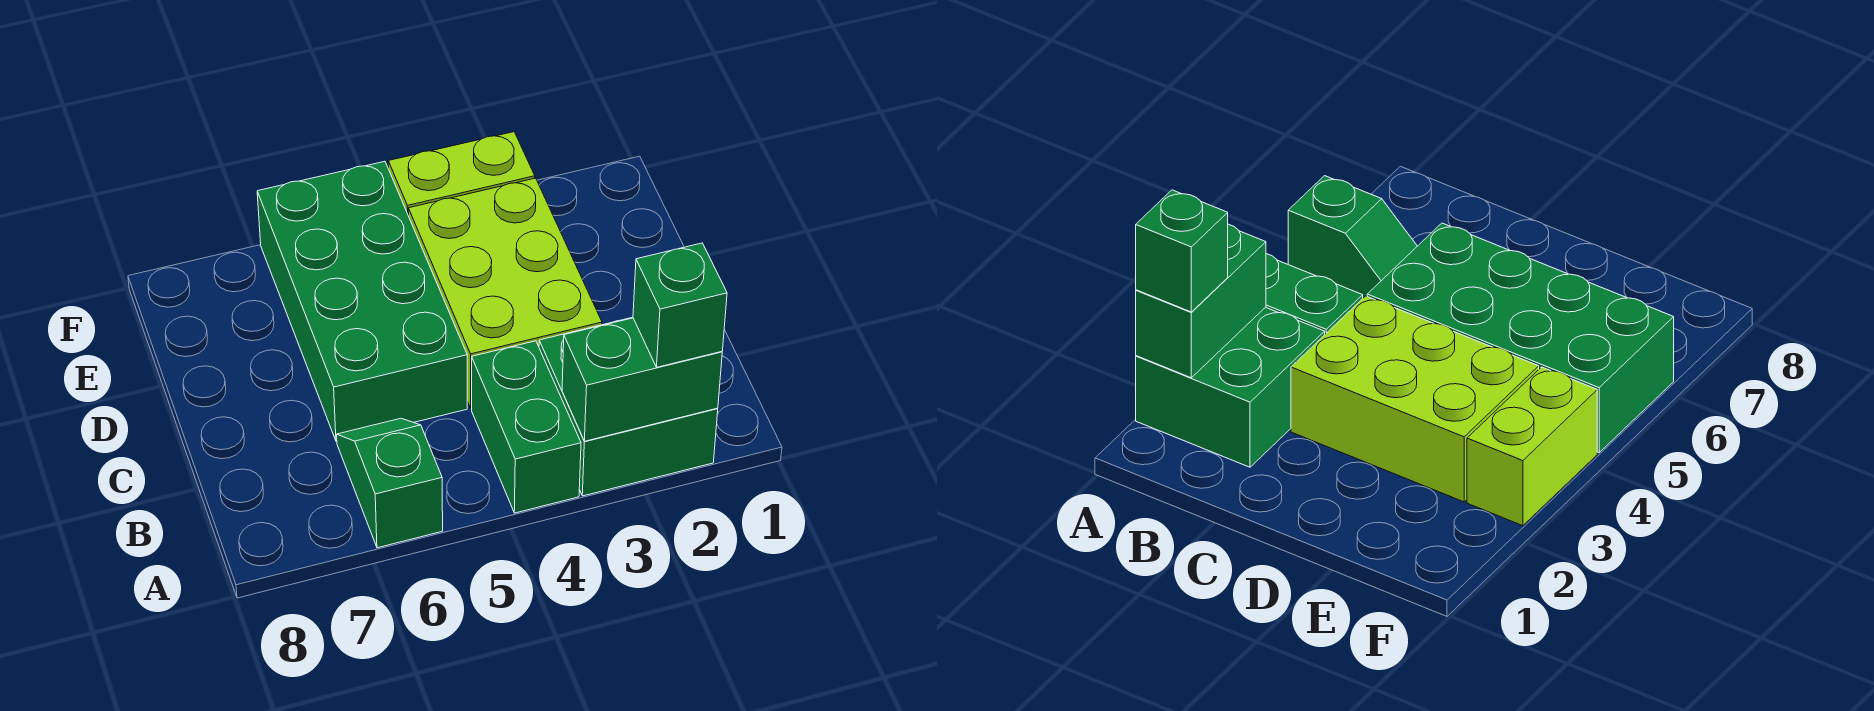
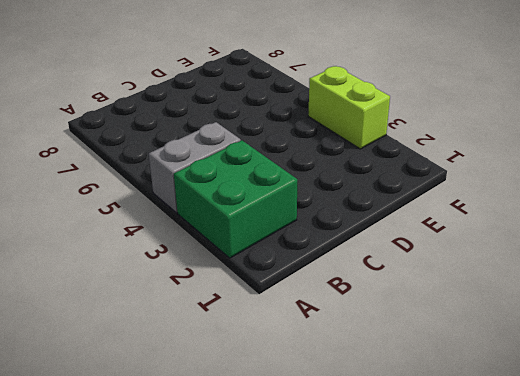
grey brick A4:B4 level 1 -> green brick A4:B4 level 1
none -> green slope A6:B6 level 1 top A
none -> lime brick C3:E4 level 1

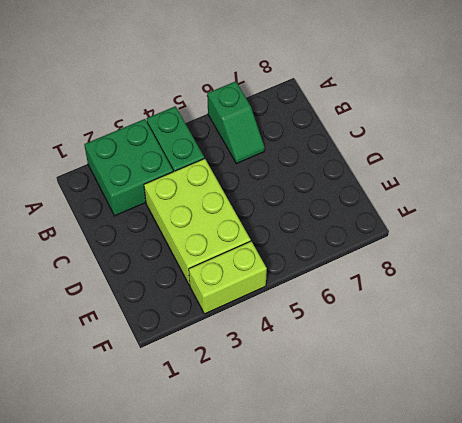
none -> green brick C5:F6 level 1
none -> green brick A2:A3 level 2

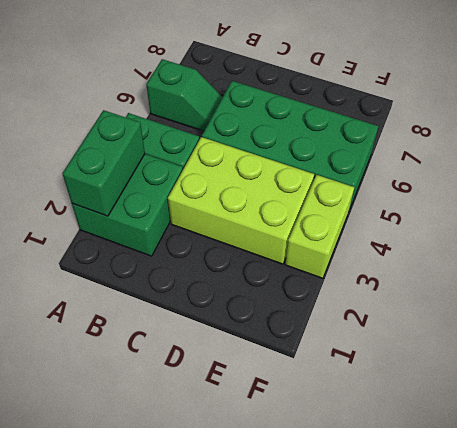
none -> green brick A2 level 3

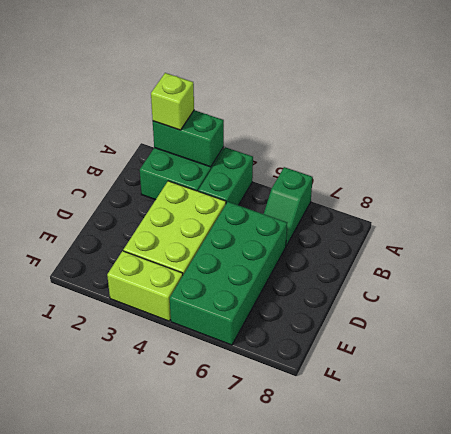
lime brick A2 level 3 -> green brick A2 level 3

